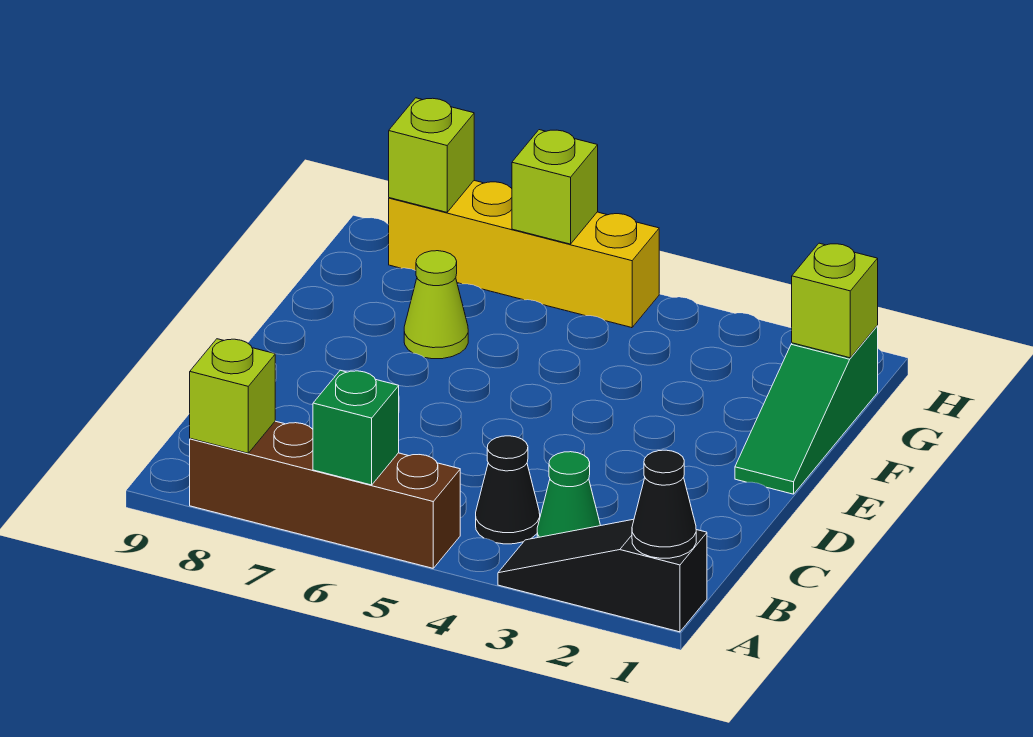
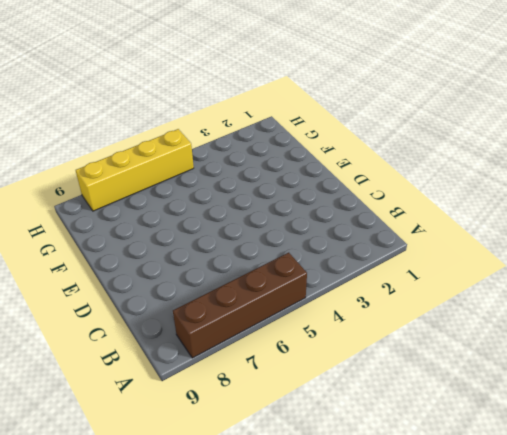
none -> black slope A1:A3 level 1 top 1
none -> green cone B3 level 1
none -> black cone B4 level 1

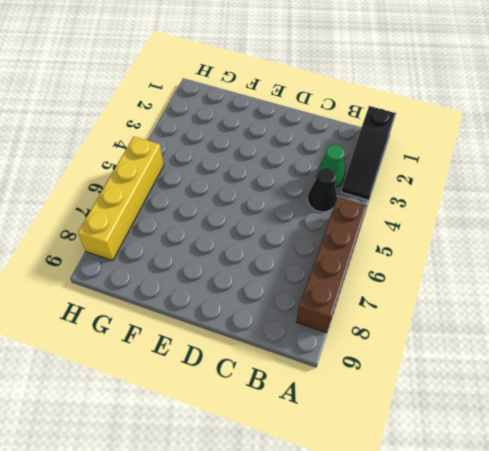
none -> green slope E1:G1 level 1 top G
none -> lime cone F7 level 1
none -> black cone A1 level 2

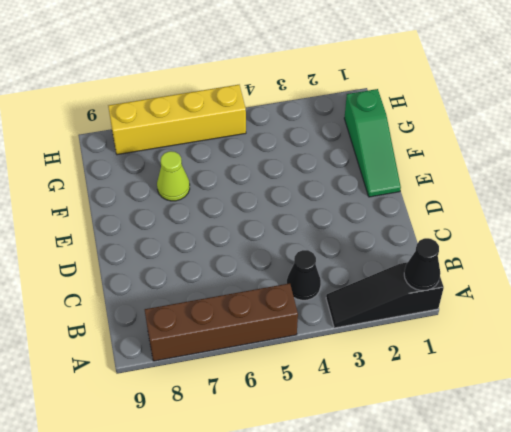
none -> green cone B3 level 1
none -> green brick A6 level 2
none -> lime brick A8 level 2

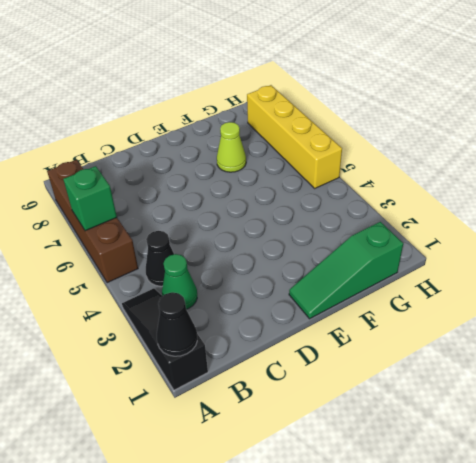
none -> lime brick A8 level 2
none -> lime brick G1 level 2
none -> lime brick H6 level 2

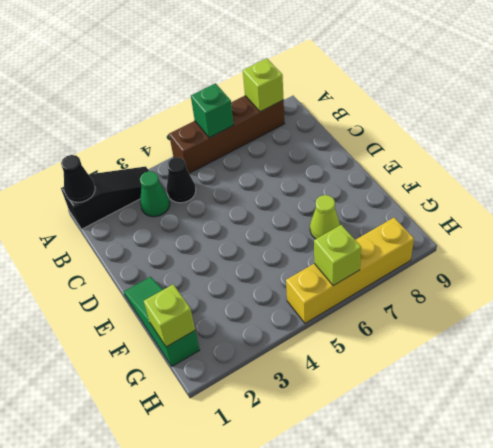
none -> lime brick H8 level 2

